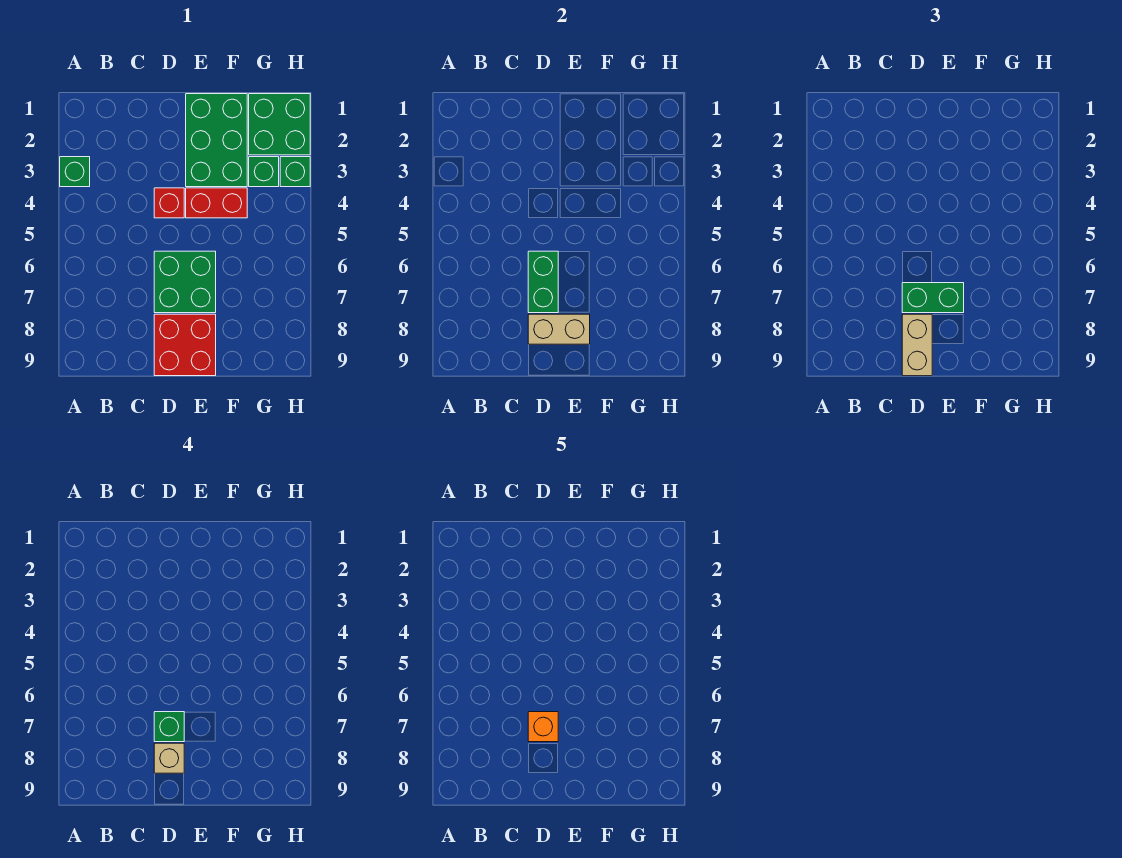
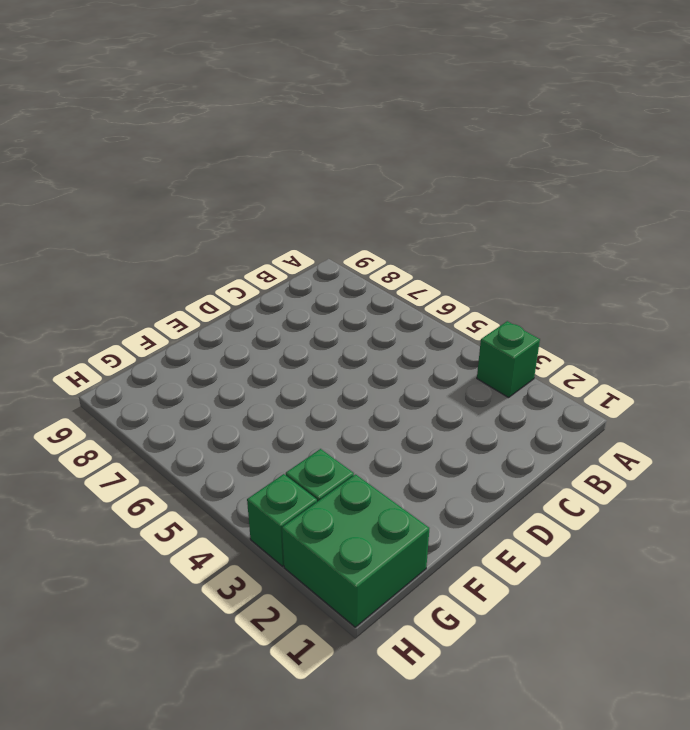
none -> red brick D4 level 1
none -> green brick D6:E7 level 1
none -> red brick D8:E9 level 1

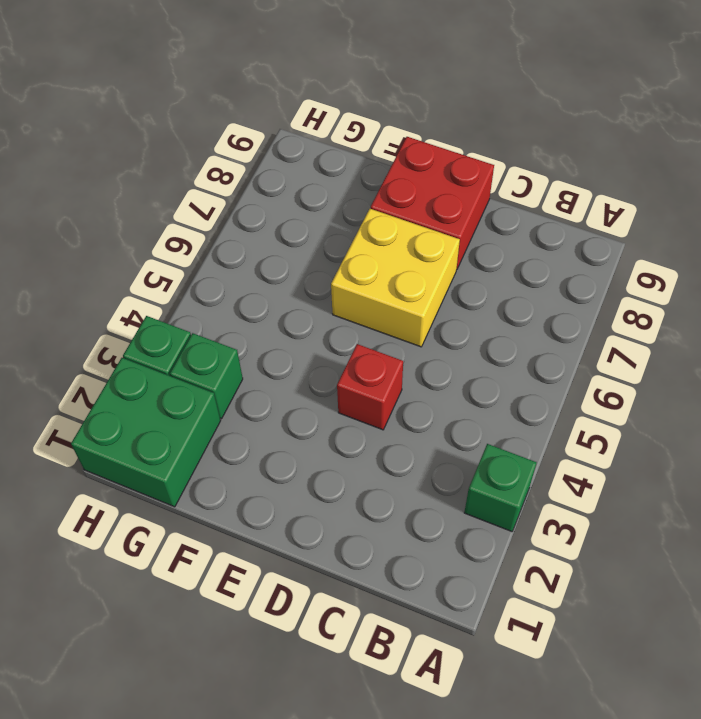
yellow brick D6:E7 level 1 -> green brick D6:E7 level 1
none -> green brick E1:F3 level 1
none -> red brick E4:F4 level 1
none -> green brick D6:D7 level 2

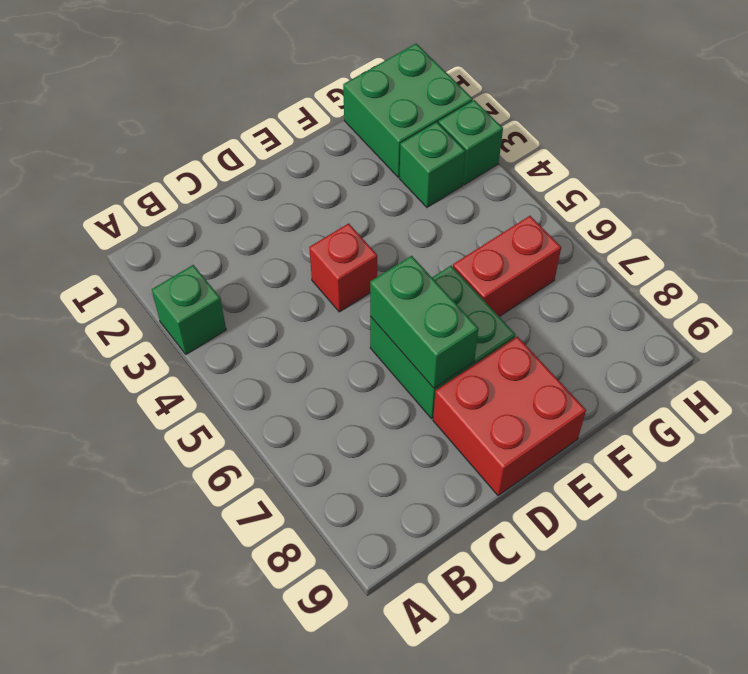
red brick F6:G6 level 1 -> red brick E4:F4 level 1
none -> green brick E1:F3 level 1
none -> tan brick D8:E8 level 2
none -> green brick D7:E7 level 3

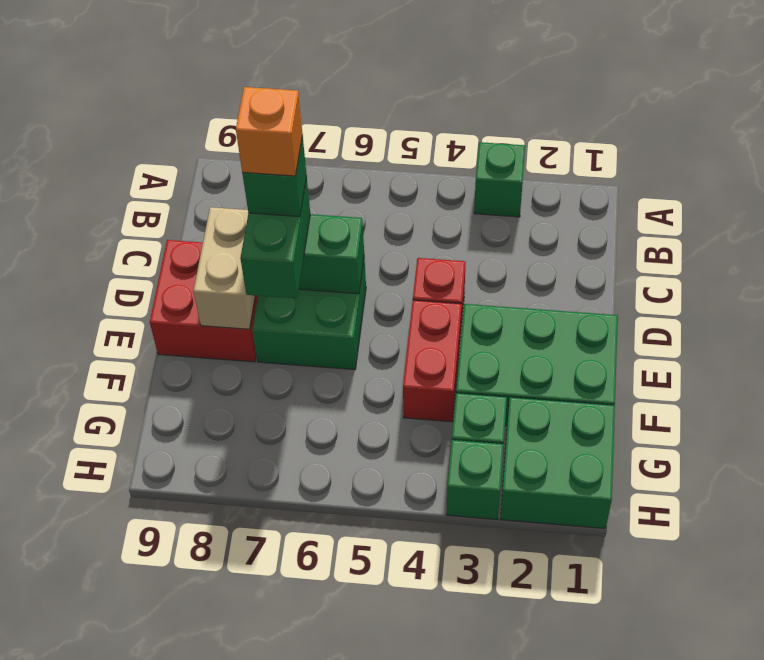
none -> tan brick D8:D9 level 3
none -> tan brick D8 level 4

